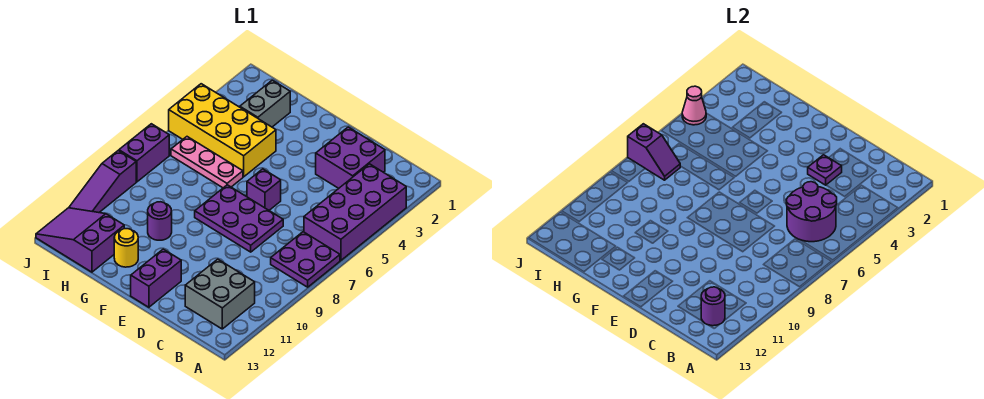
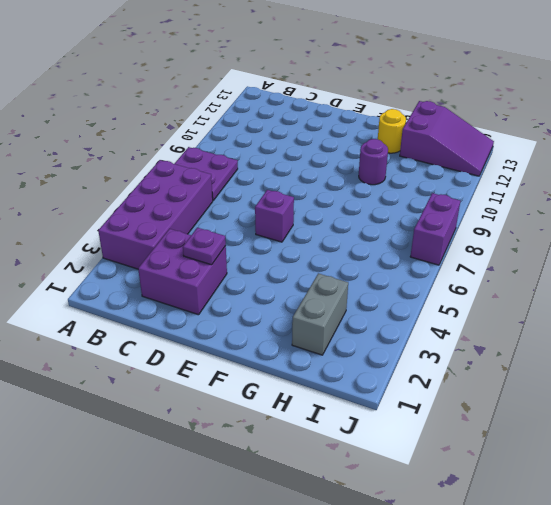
none -> grey brick B11:C12 level 1
none -> purple plate D7:F8 level 1
none -> purple brick E12:E13 level 1

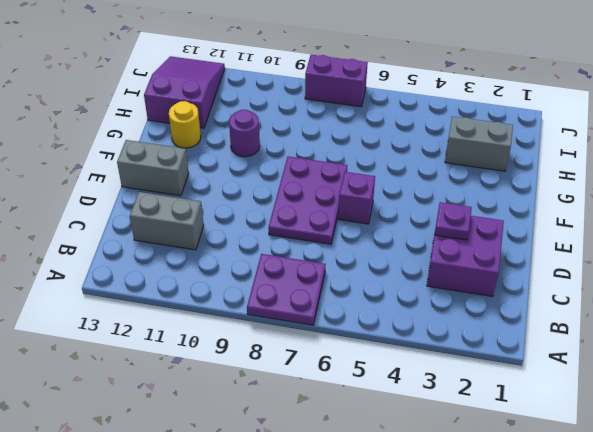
grey brick C11:C12 level 1 -> grey brick B11:C12 level 1
grey brick E12:E13 level 1 -> purple brick E12:E13 level 1
none -> purple brick A3:B6 level 1
none -> yellow brick G4:J5 level 1
none -> pink plate G6:I6 level 1

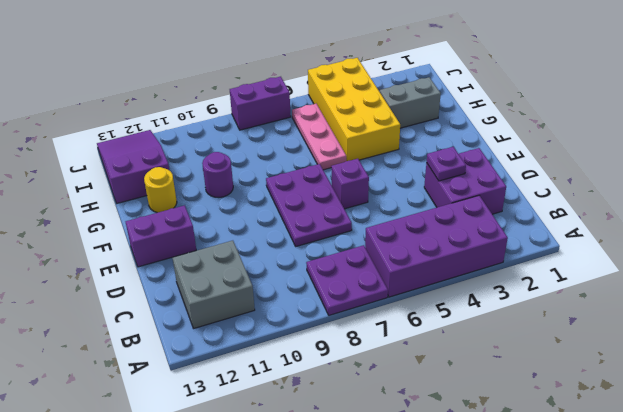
none -> purple slope J9:J11 level 1 top 9
none -> purple round brick B5:C6 level 2
none -> purple round brick B12 level 2

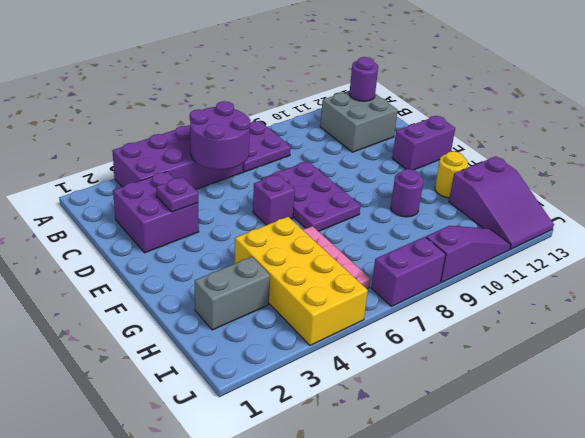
none -> purple slope I7:J7 level 2 top J
none -> pink cone J4 level 2

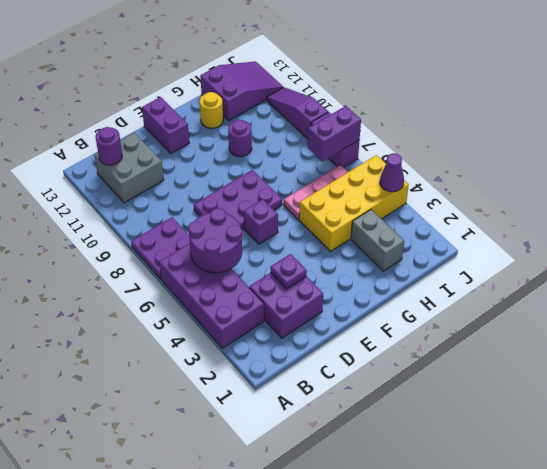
purple brick I7:J7 level 2 -> purple slope I7:J7 level 2 top J
purple cone J4 level 2 -> pink cone J4 level 2

